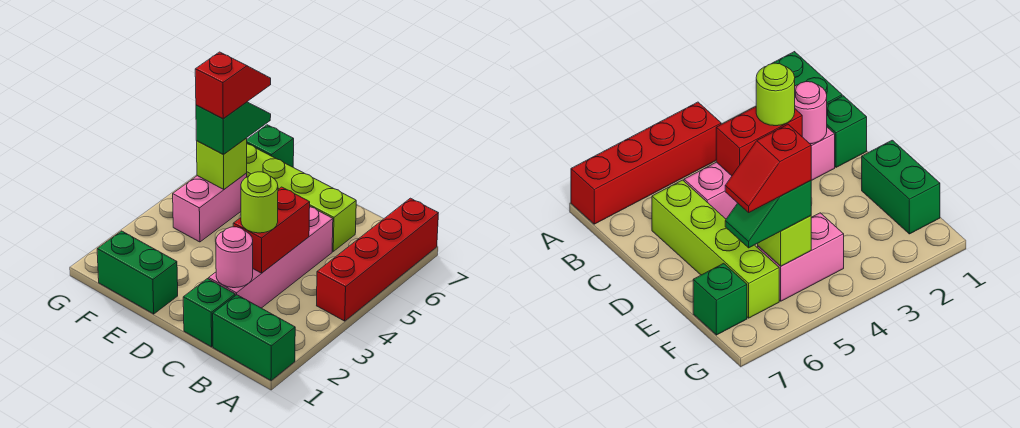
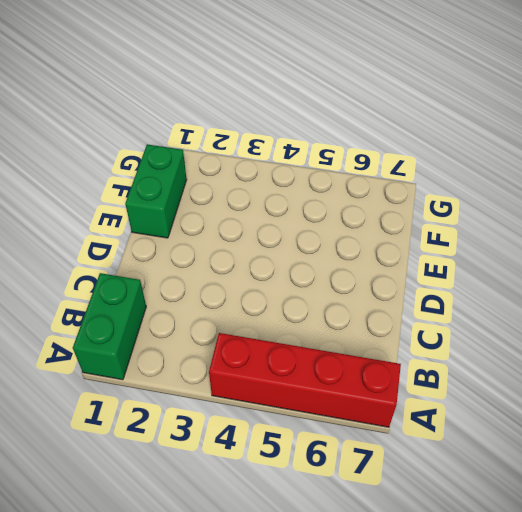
none -> green brick C1 level 1
none -> pink brick C2:C5 level 1
none -> lime brick C6:F6 level 1

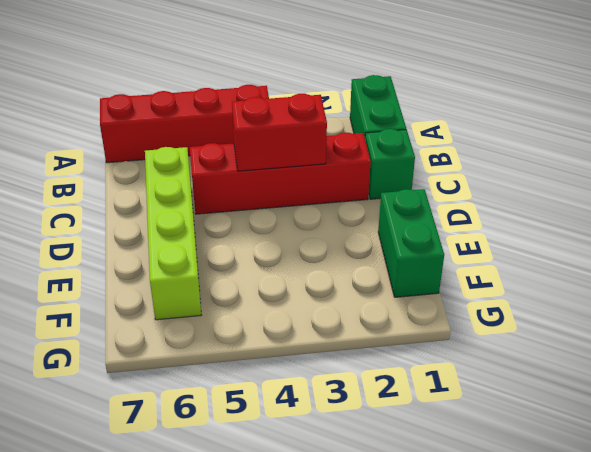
red brick C2:C5 level 1 -> pink brick C2:C5 level 1
none -> pink brick F4:F5 level 1
none -> green brick F7 level 1
none -> pink round brick C2 level 2

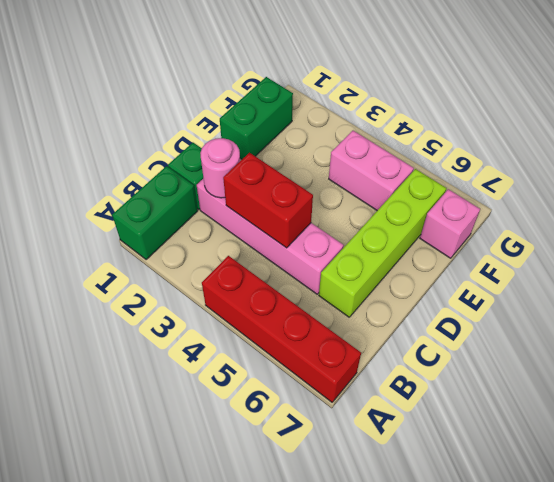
pink brick F7 level 1 -> green brick F7 level 1
none -> lime brick F5 level 2
none -> lime round brick C3 level 3
none -> green slope F5:F6 level 3 top 5

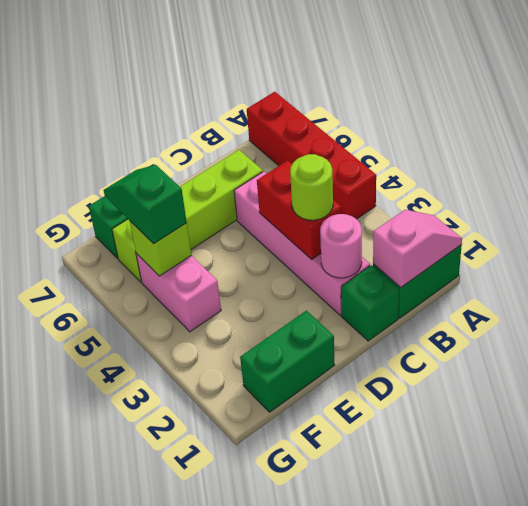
pink slope A1:B1 level 2 top B -> none
none -> red slope F5:F6 level 4 top 5

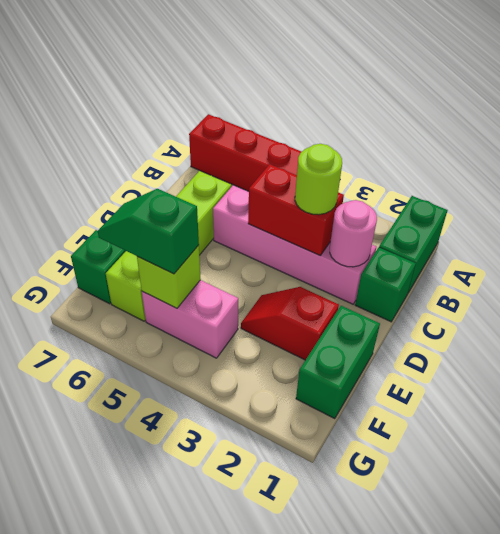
red slope E2:E3 level 1 top 2 -> red slope F5:F6 level 4 top 5

